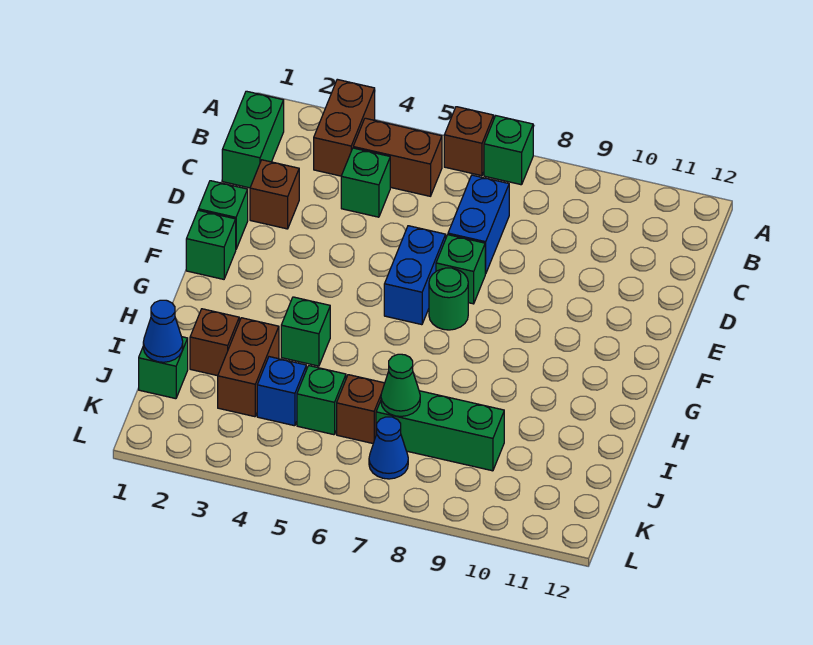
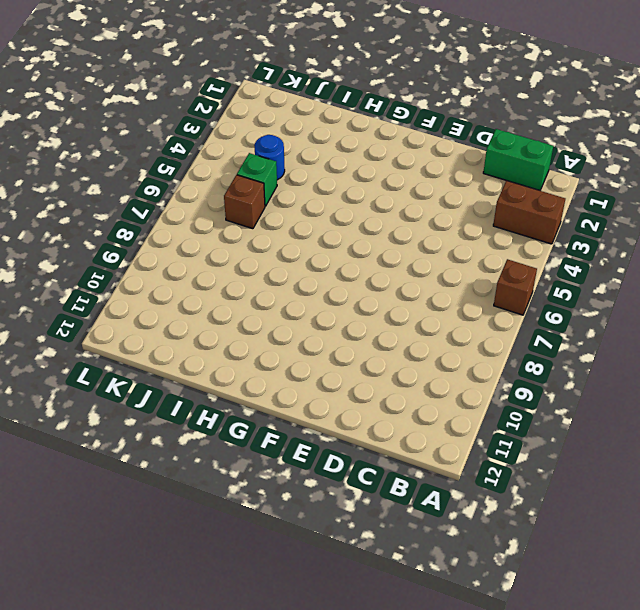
blue round brick J4 level 1 -> blue brick J4 level 1
none -> green brick A7 level 1
none -> brown brick B4:B5 level 1
none -> green brick C4 level 1

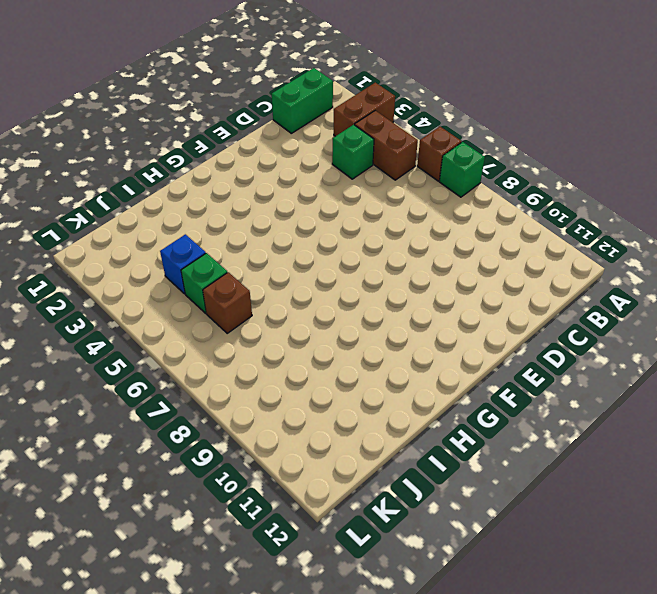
none -> blue brick C7:D7 level 1
none -> brown brick D2 level 1
none -> green brick E1 level 1

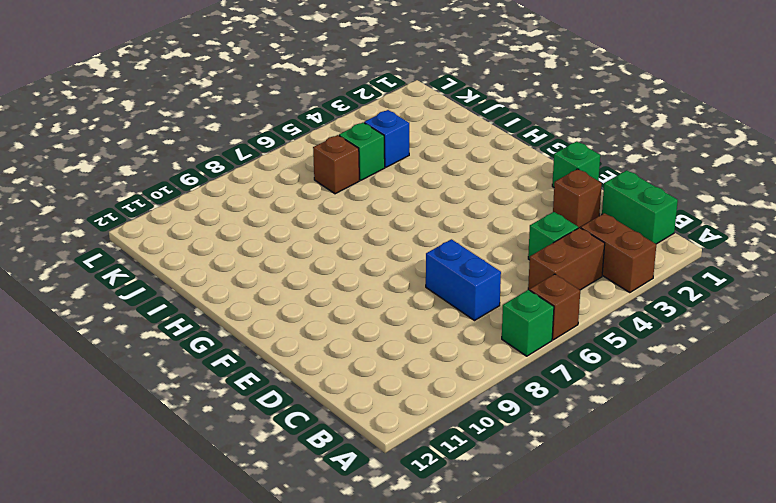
none -> blue brick E6:F6 level 1
none -> green brick E7 level 1
none -> green brick F1 level 1

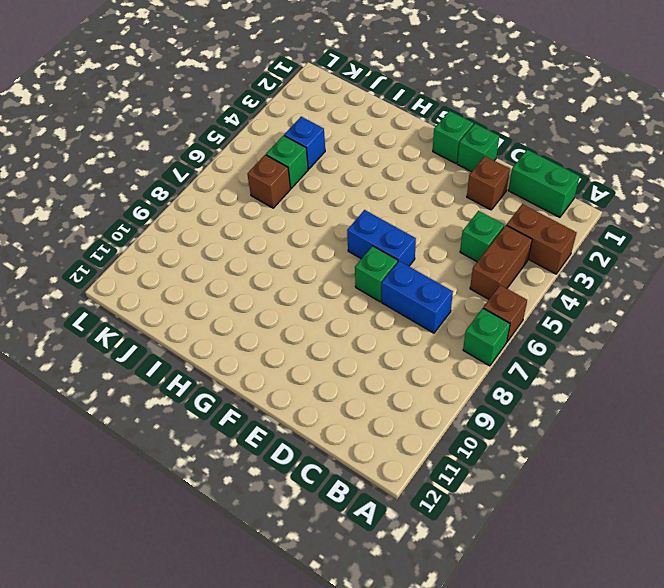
none -> green round brick F7 level 1
none -> green brick H4 level 1
none -> brown brick I2 level 1

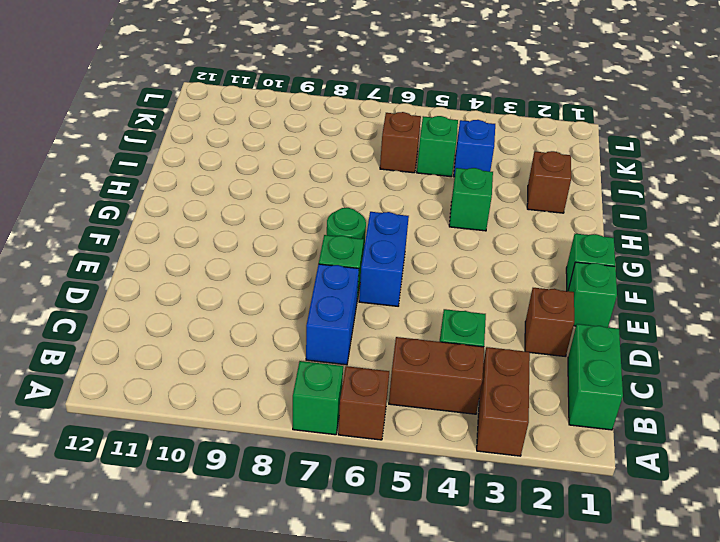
none -> brown brick I3:J3 level 1
none -> green brick J1 level 1
none -> green brick J7:J9 level 1

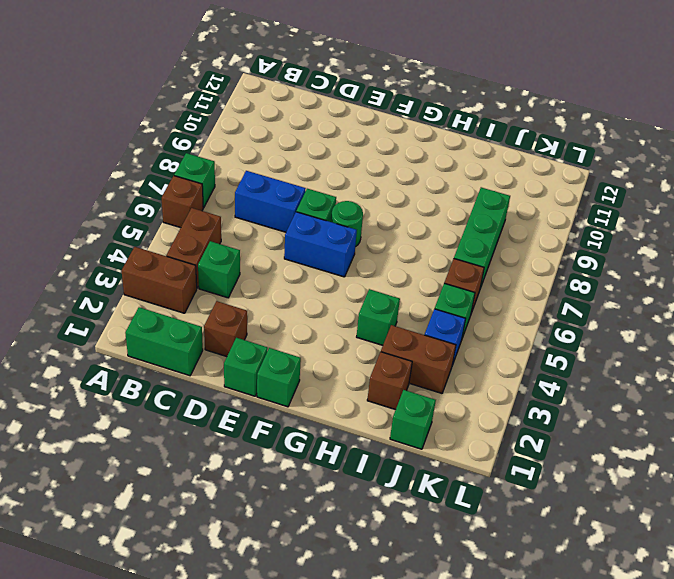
none -> blue cone K7 level 1
none -> blue cone J1 level 2
none -> green cone J7 level 2

